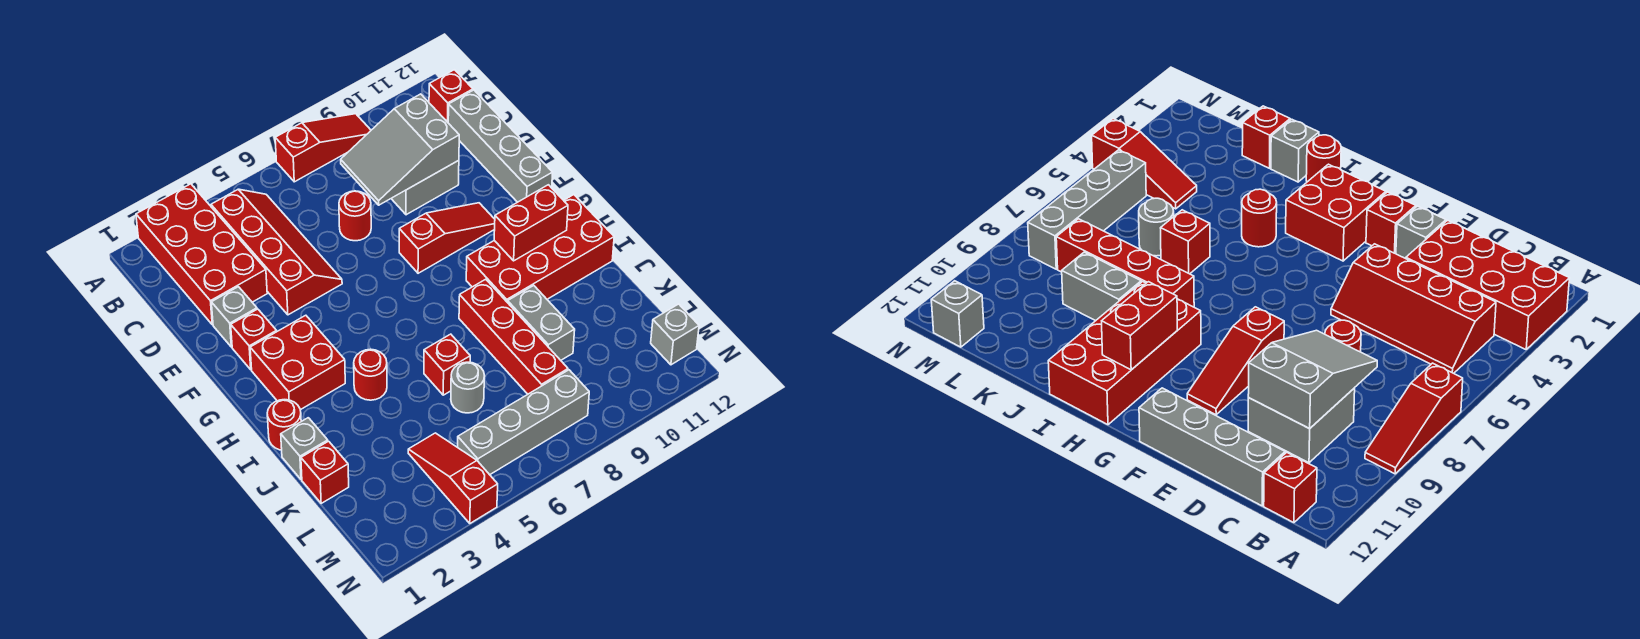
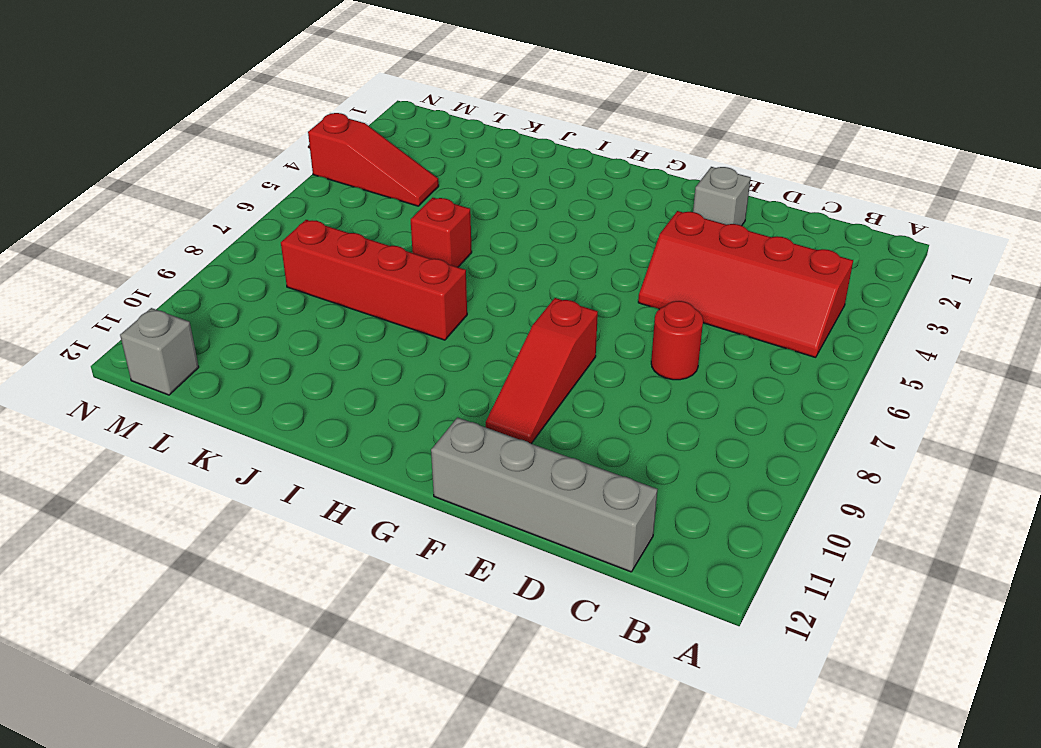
none -> red brick A2:D3 level 1
none -> red slope A7:A9 level 1 top 7
none -> red brick B12 level 1

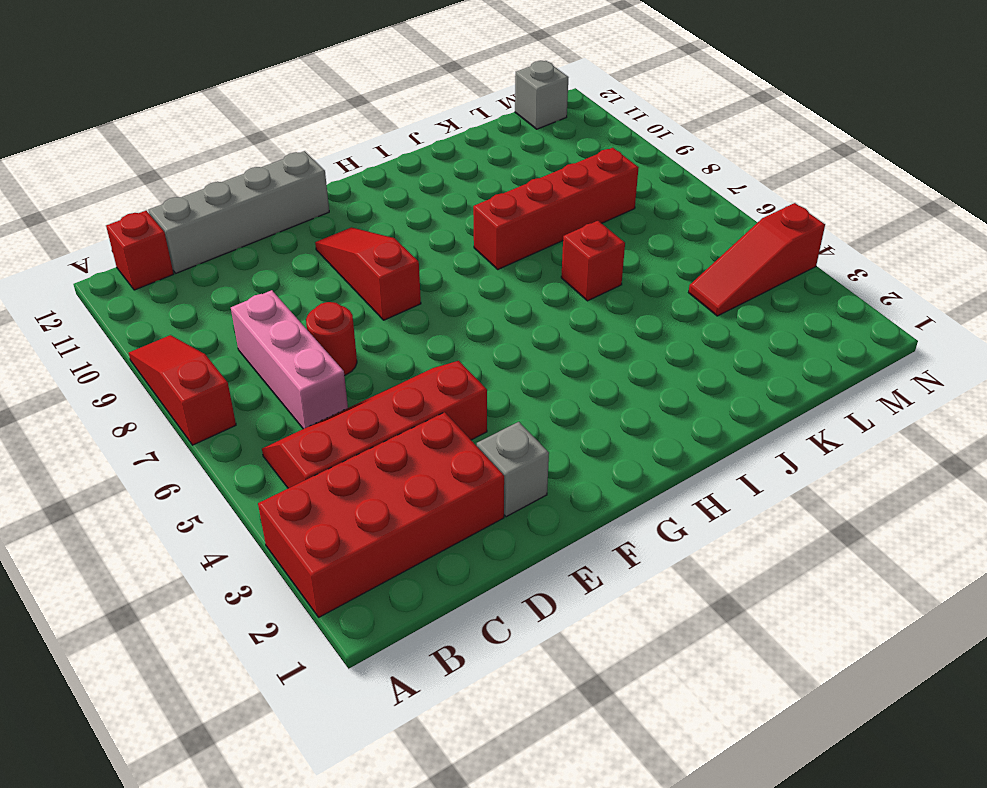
pink brick C6:C8 level 1 -> none
none -> grey brick C9:D10 level 1
none -> red brick F2 level 1
none -> red brick G2:H3 level 1

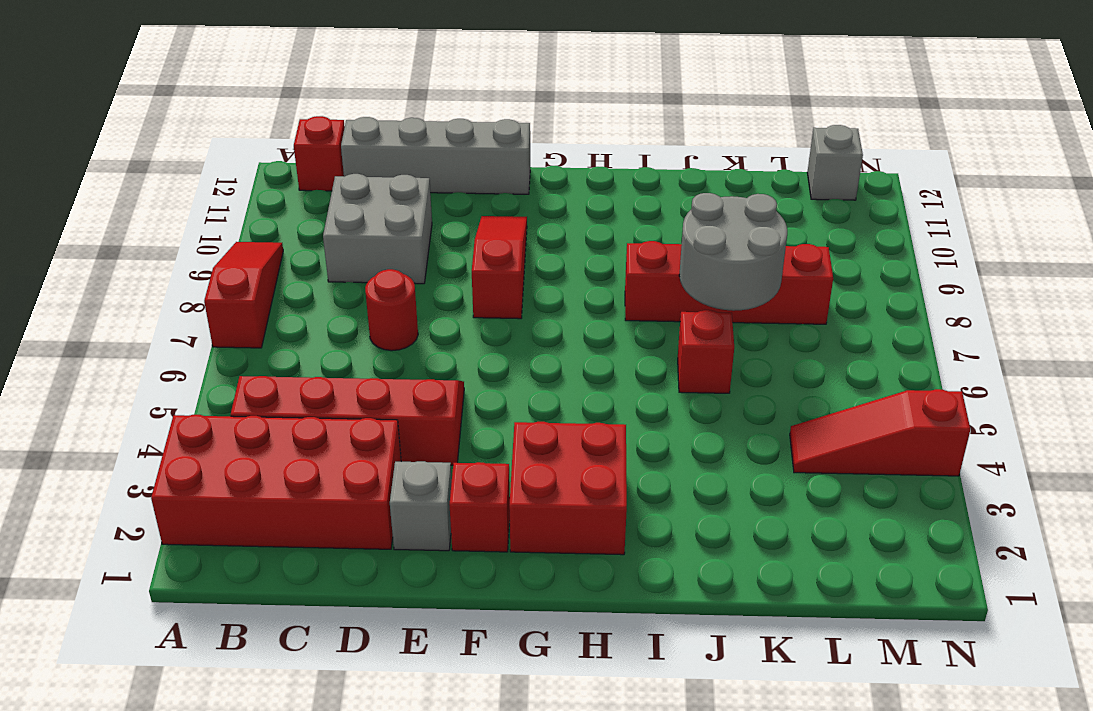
grey round brick J7:K8 level 2 -> none
none -> red brick H9:I12 level 1
none -> red round brick I1 level 1
none -> red round brick I4 level 1

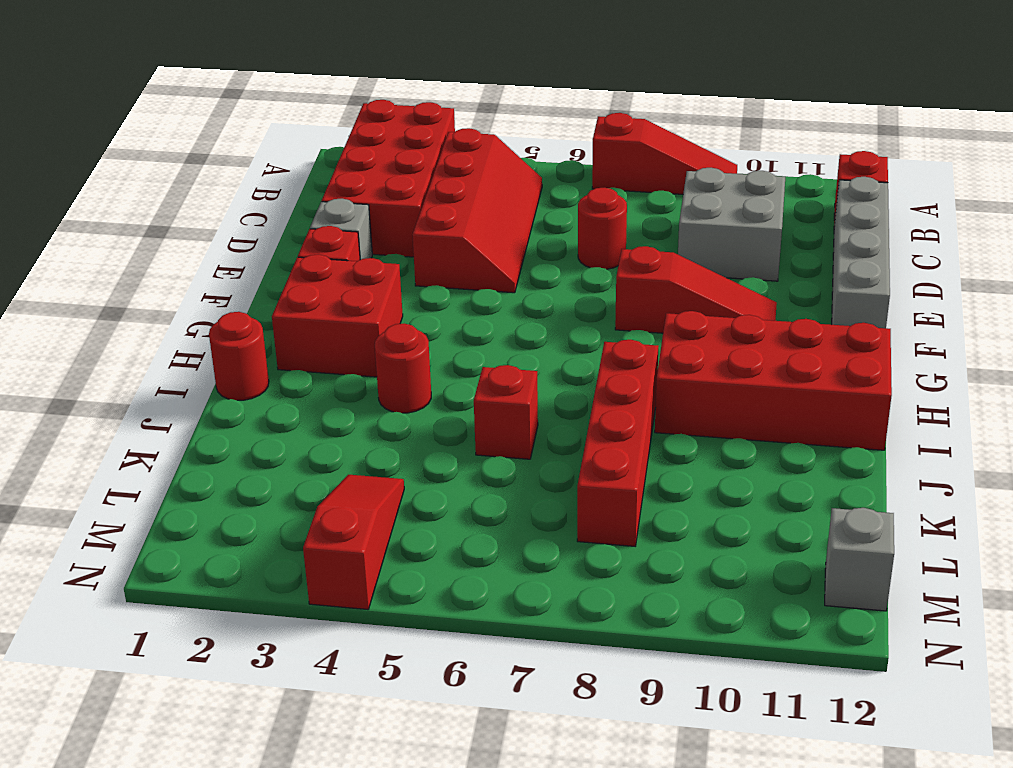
none -> grey brick J1 level 1
none -> grey brick J9:K9 level 1
none -> red brick K1 level 1

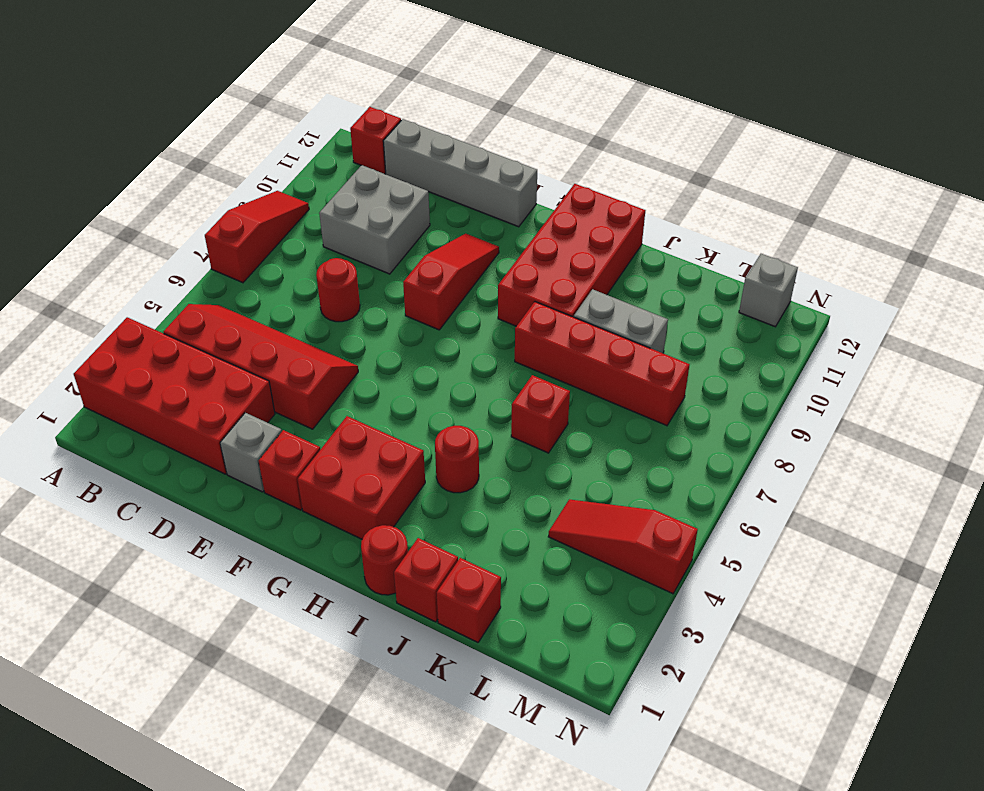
red brick J1 level 1 -> grey brick J1 level 1
none -> grey round brick K6 level 1
none -> grey brick M5:M8 level 1
none -> grey slope C8:D10 level 2 top 10

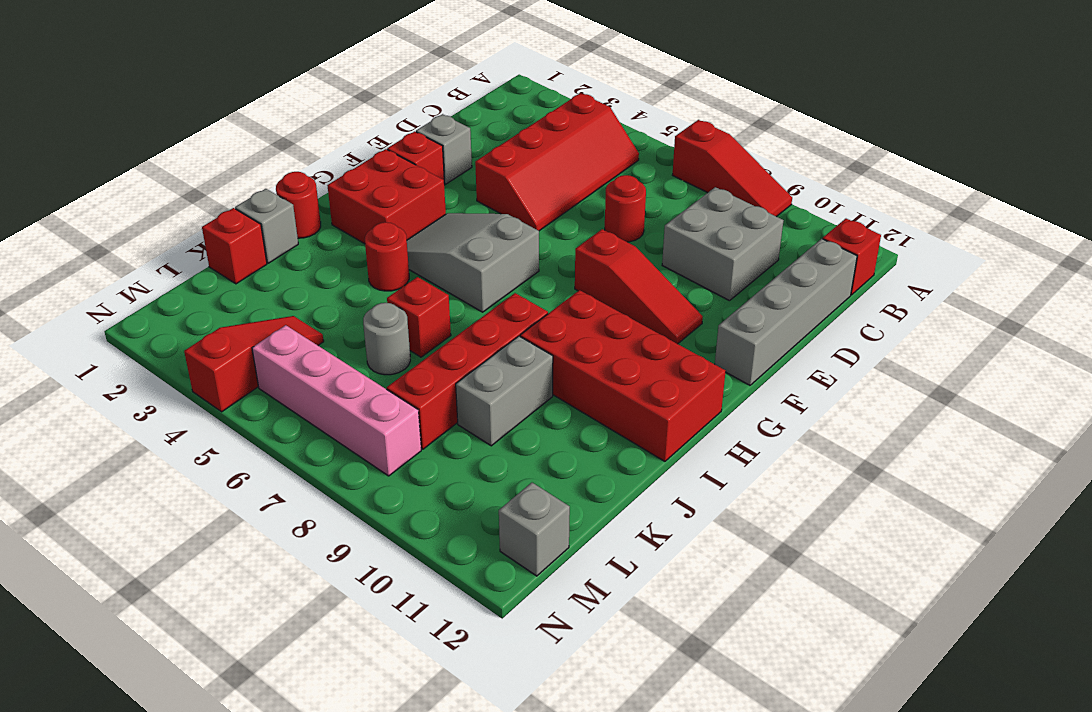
grey slope G4:H6 level 1 top 6 -> grey slope C8:D10 level 2 top 10
pink brick M5:M8 level 1 -> grey brick M5:M8 level 1
none -> red brick A2:D3 level 1
none -> red brick H10:H11 level 2

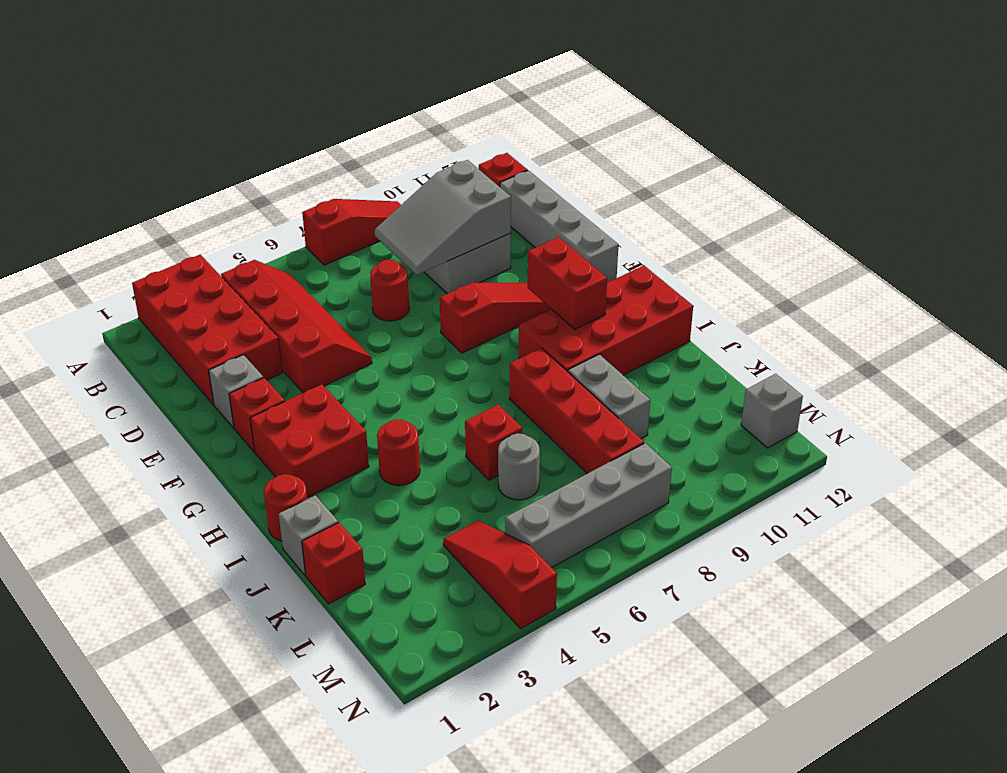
red brick G10:H10 level 2 -> red brick H10:H11 level 2

